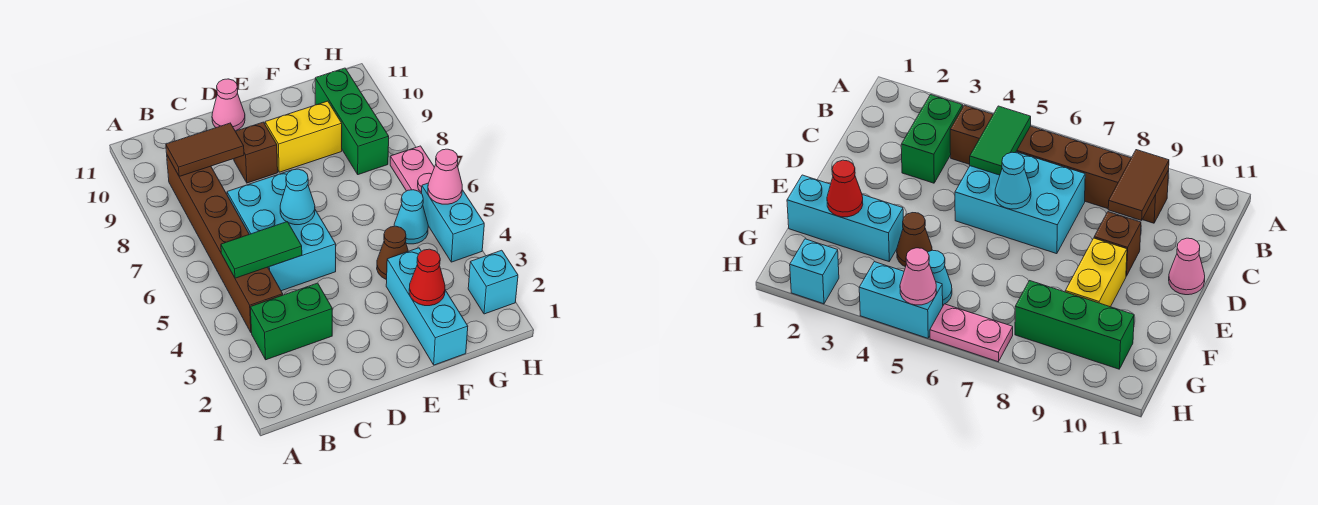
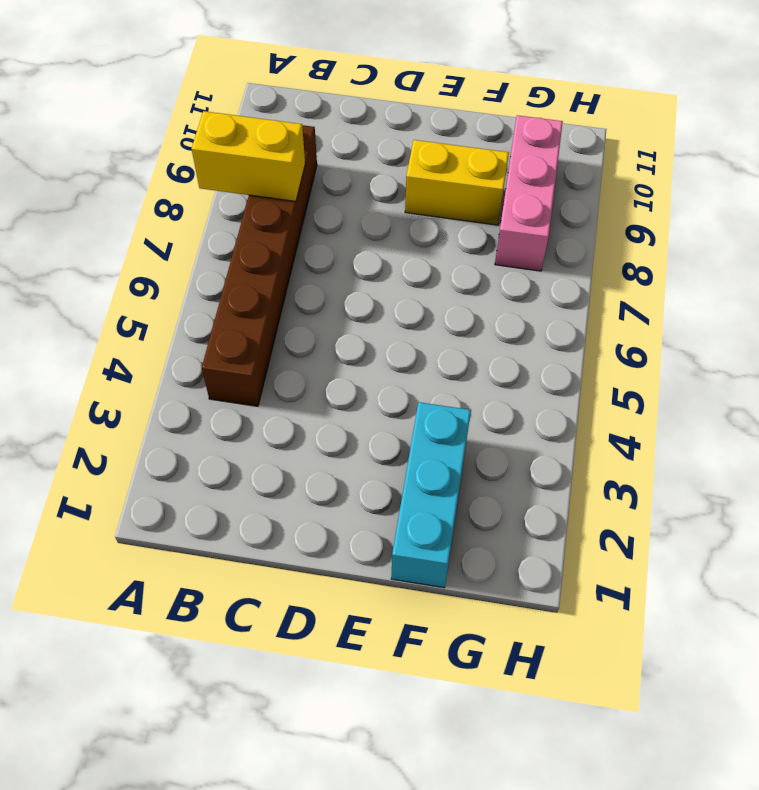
yellow brick A8:B8 level 2 -> none
pink brick G8:G10 level 1 -> green brick G8:G10 level 1
none -> green brick B3:C3 level 1
none -> cyan brick C5:D7 level 1
none -> brown brick D9 level 1

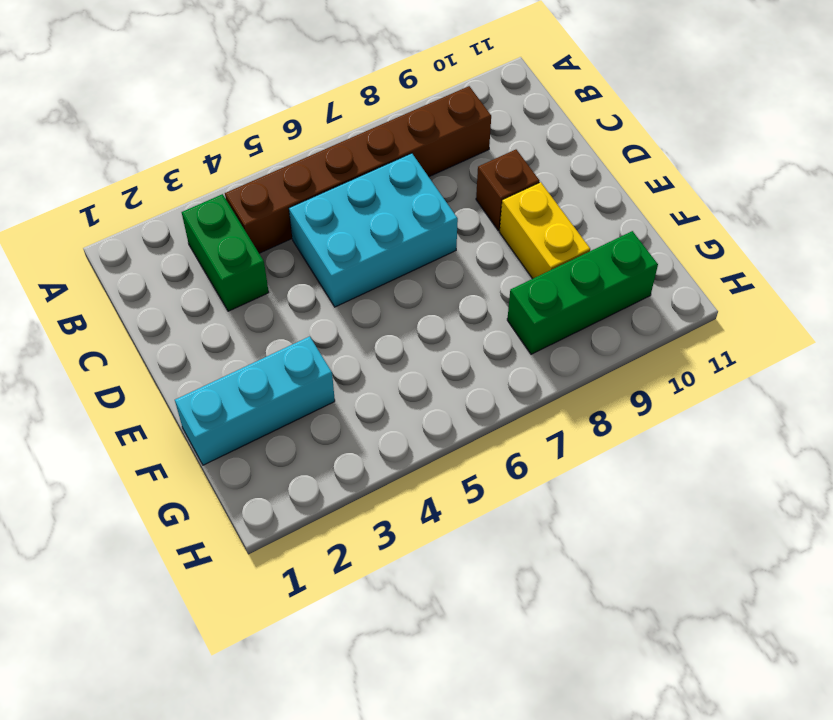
none -> pink cone D11 level 1
none -> brown cone F4 level 1
none -> cyan cone G5 level 1

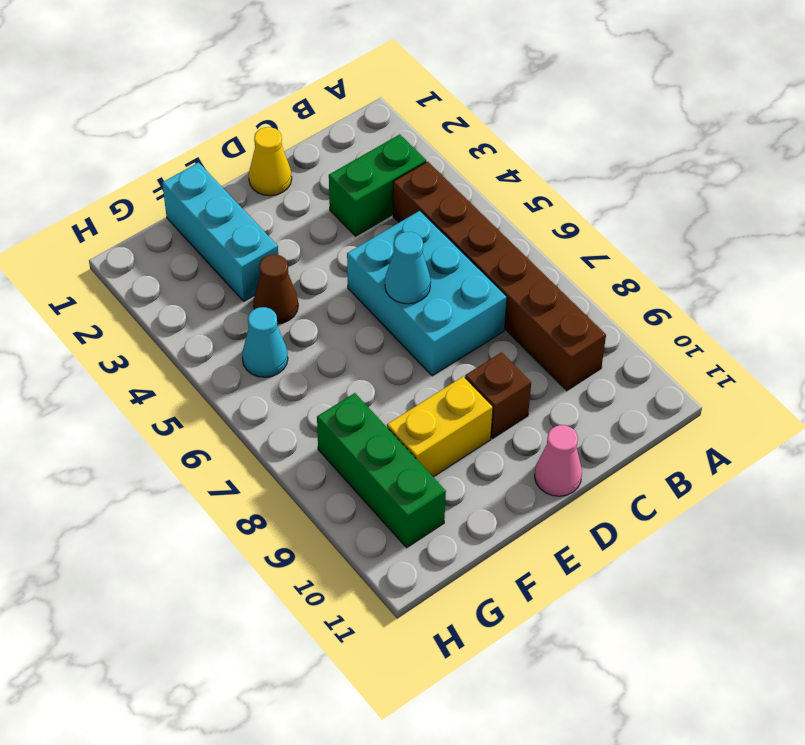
yellow cone D1 level 1 -> none
none -> cyan brick H2 level 1
none -> cyan brick H4:H5 level 1
none -> pink plate H6:H7 level 1

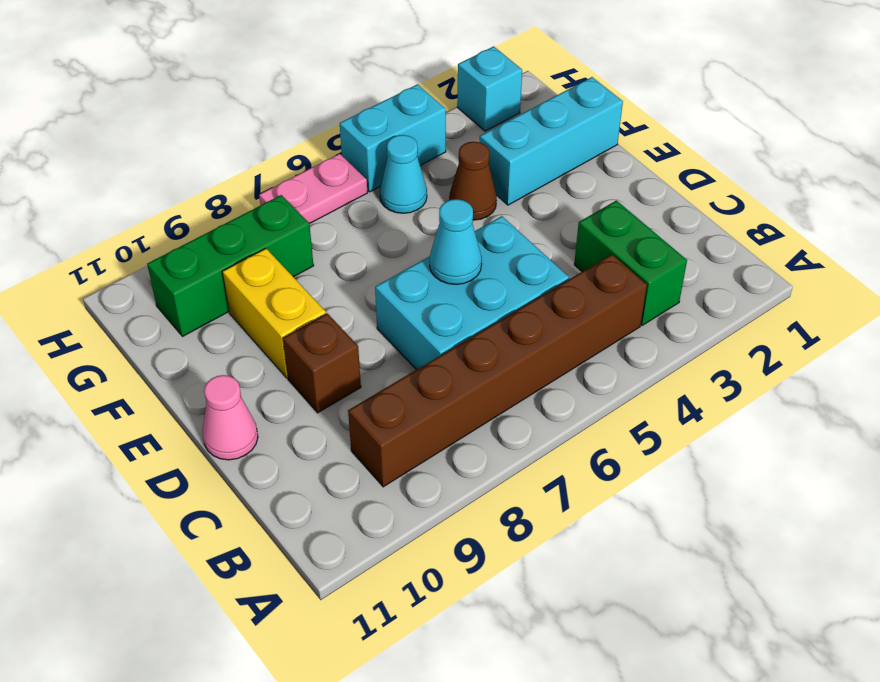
none -> green tile B5:C5 level 2
none -> brown tile B9:C9 level 2
none -> red cone F2 level 2

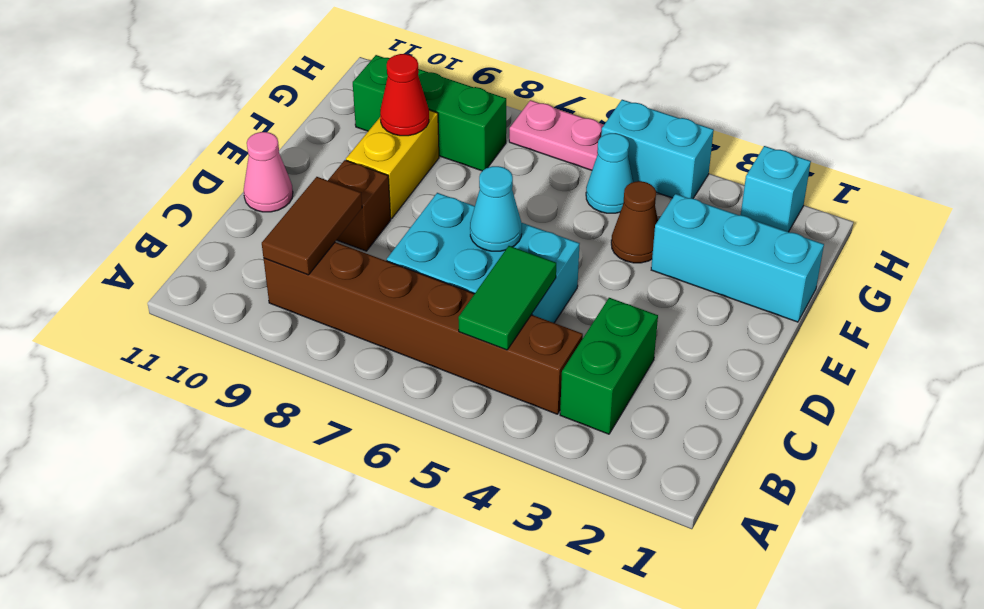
red cone F9 level 2 -> red cone F2 level 2
none -> pink cone H5 level 2

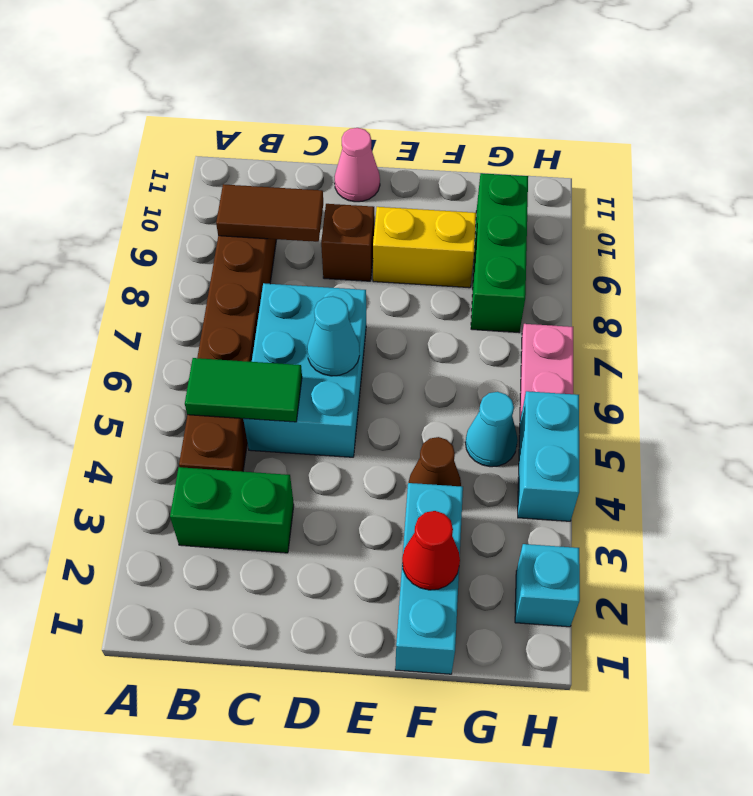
none -> pink cone H5 level 2

